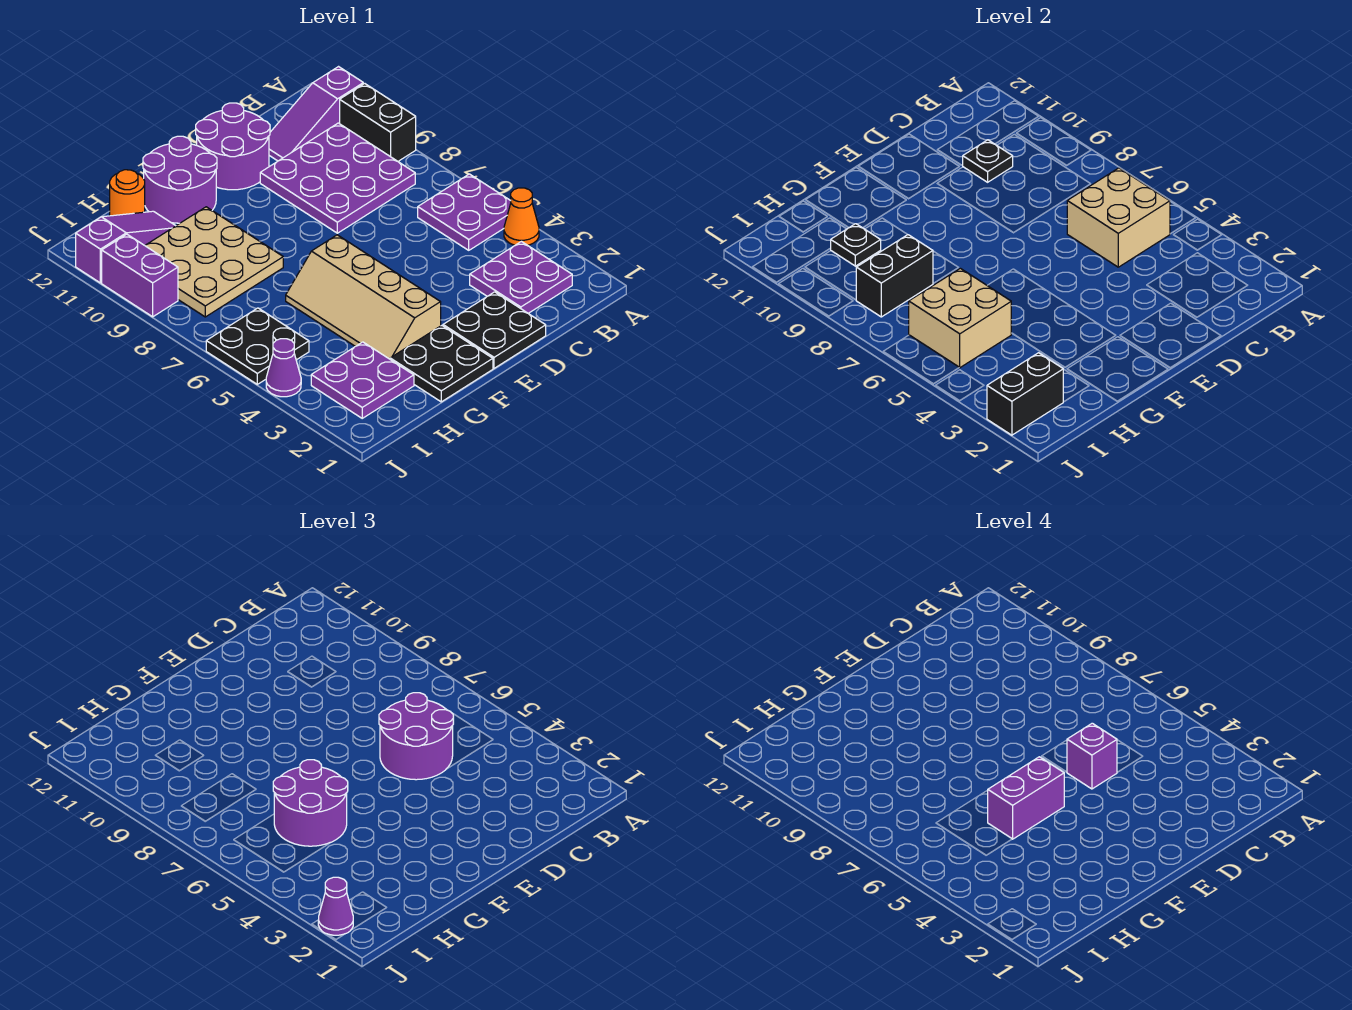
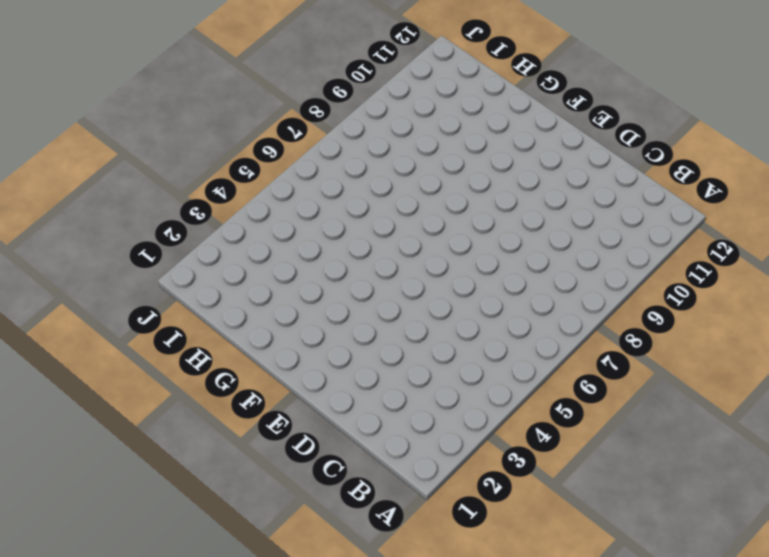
none -> orange cone A4 level 1
none -> purple plate A5:B6 level 1
none -> black brick A9:A10 level 1

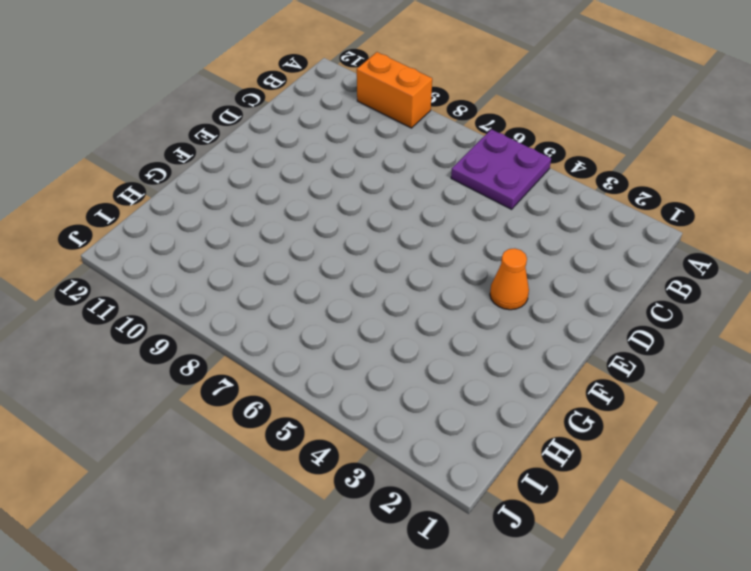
orange brick A9:A10 level 1 -> black brick A9:A10 level 1
orange cone E3 level 1 -> orange cone A4 level 1
none -> purple slope A11:C11 level 1 top A
none -> purple plate B2:C3 level 1
none -> purple plate B8:D10 level 1

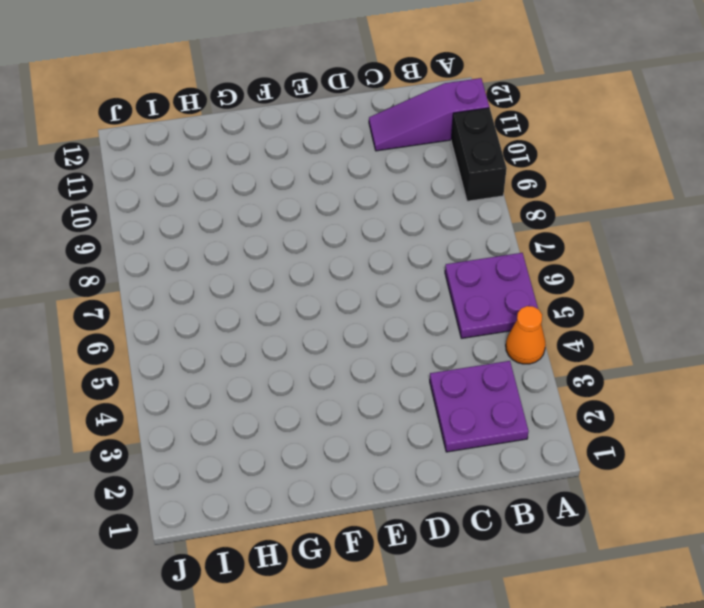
none -> purple plate B8:D10 level 1
none -> black plate D1:E2 level 1
none -> purple round brick D11:E12 level 1

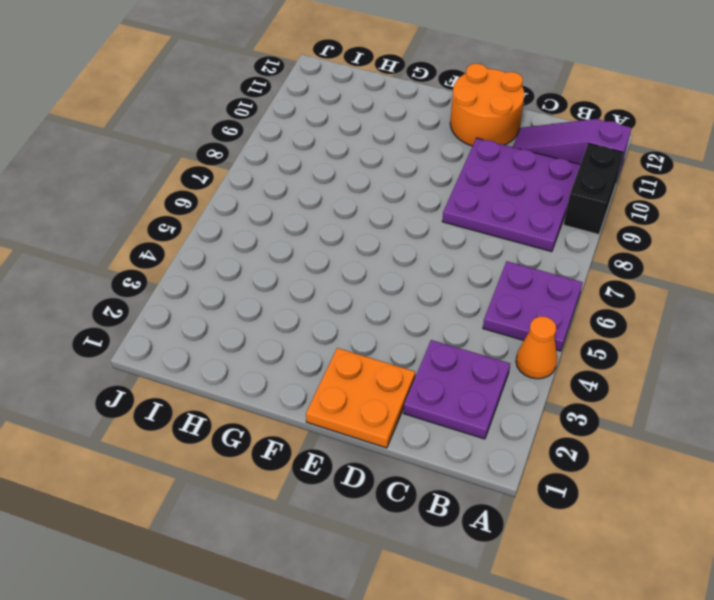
orange plate D1:E2 level 1 -> black plate D1:E2 level 1
orange round brick D11:E12 level 1 -> purple round brick D11:E12 level 1
none -> black plate F1:G2 level 1
none -> tan slope F3:G6 level 1 top F
none -> purple round brick F11:G12 level 1

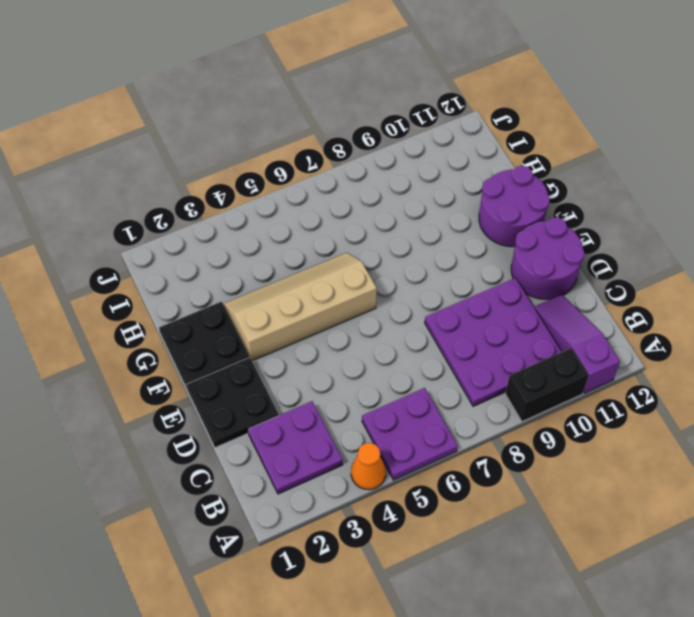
none -> tan plate G8:I10 level 1
none -> purple plate H2:I3 level 1
none -> purple slope H11:J11 level 1 top J

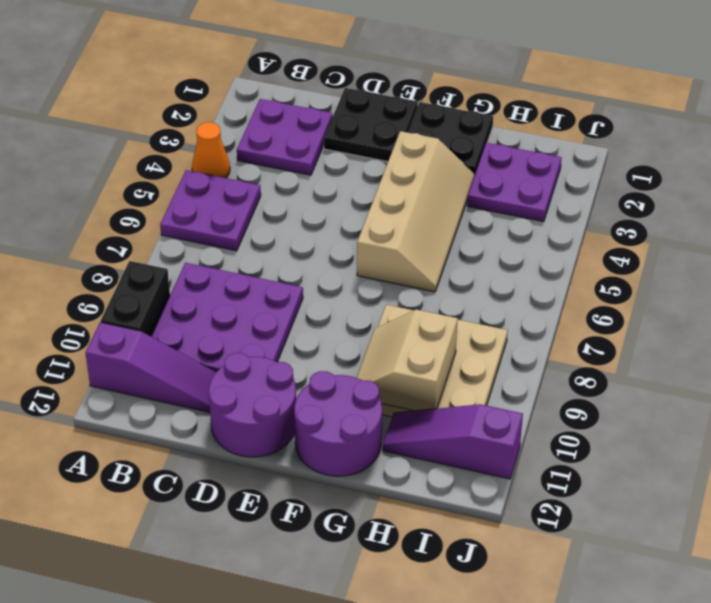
tan slope G9:H10 level 2 top H -> black plate H10 level 2
none -> orange round brick H12 level 1
none -> black plate I5:J6 level 1
none -> purple cone J4 level 1

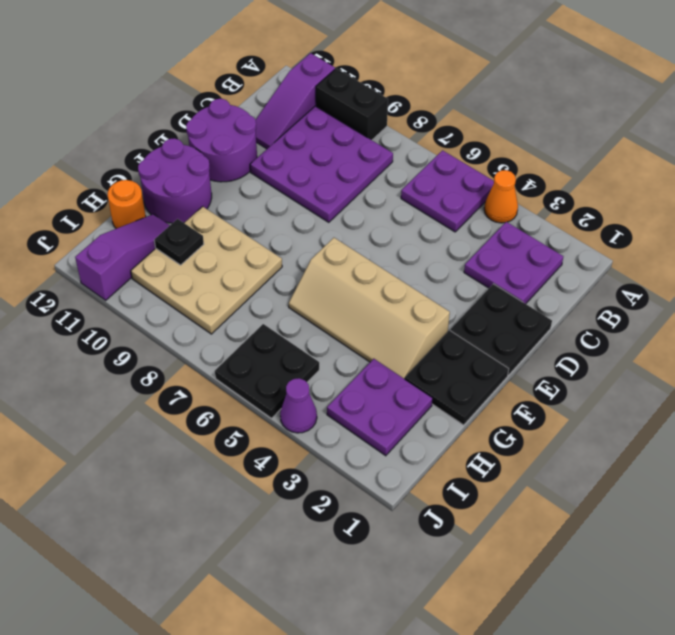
none -> purple brick J9:J10 level 1
none -> tan brick B5:C6 level 2
none -> black plate C10 level 2

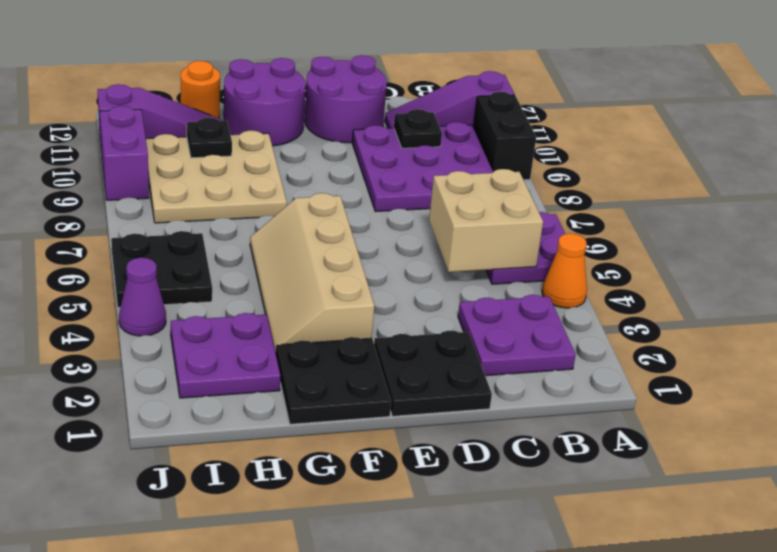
none -> tan brick H5:I6 level 2
none -> black brick H8:I8 level 2
none -> black brick I2:J2 level 2

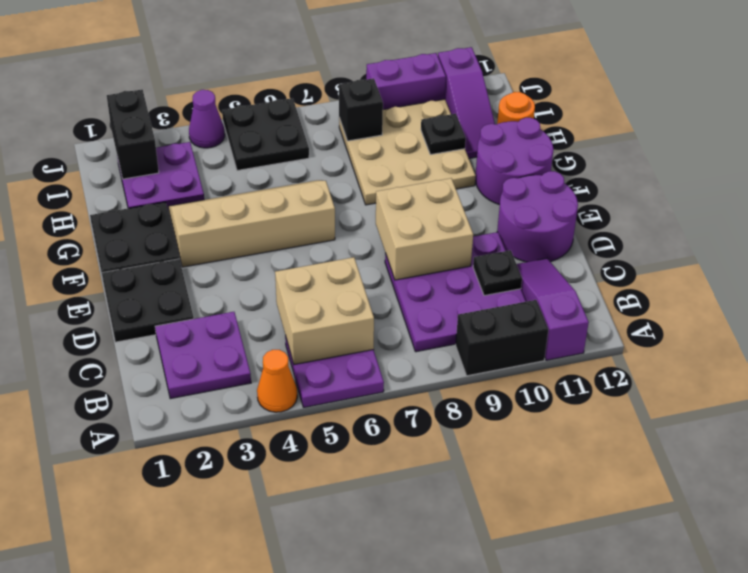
tan brick D8:E9 level 2 -> tan brick H5:I6 level 2
black brick I8 level 2 -> black brick H8:I8 level 2
none -> purple round brick C5:D6 level 3
none -> purple round brick G5:H6 level 3
none -> purple cone J2 level 3

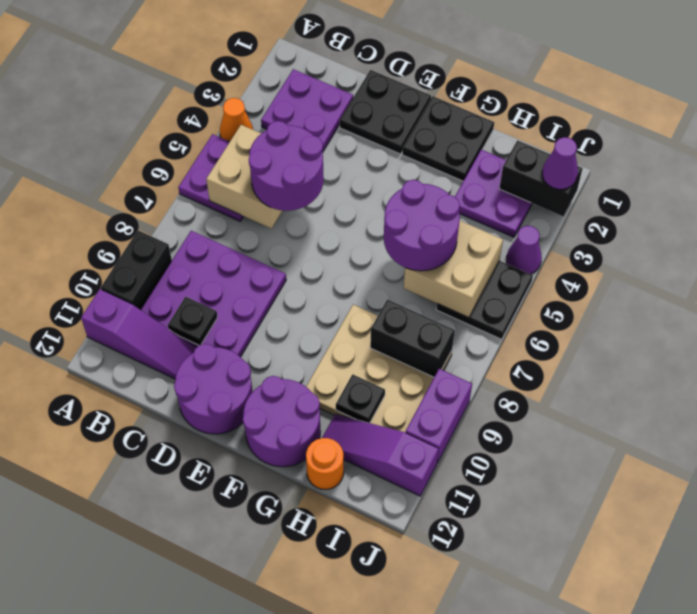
none -> tan slope F3:G6 level 1 top F
none -> purple brick D5 level 4
none -> purple brick F5:G5 level 4

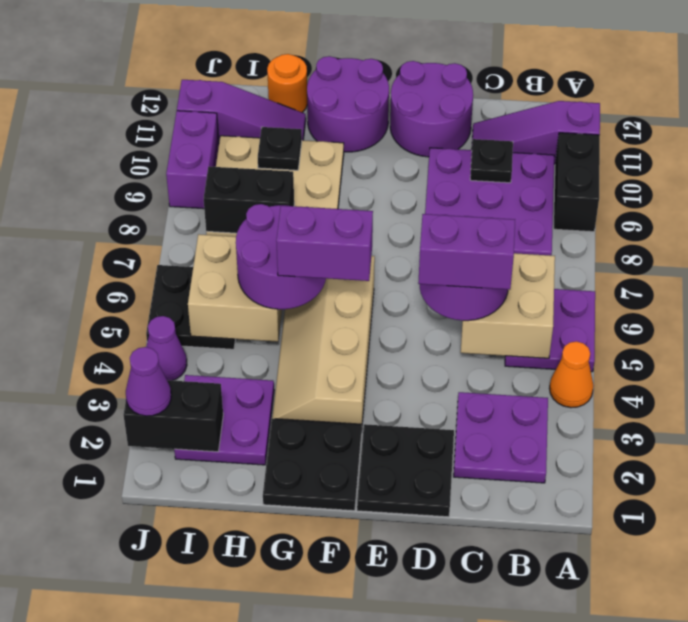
purple brick C5:D5 level 4 -> purple brick D5 level 4

